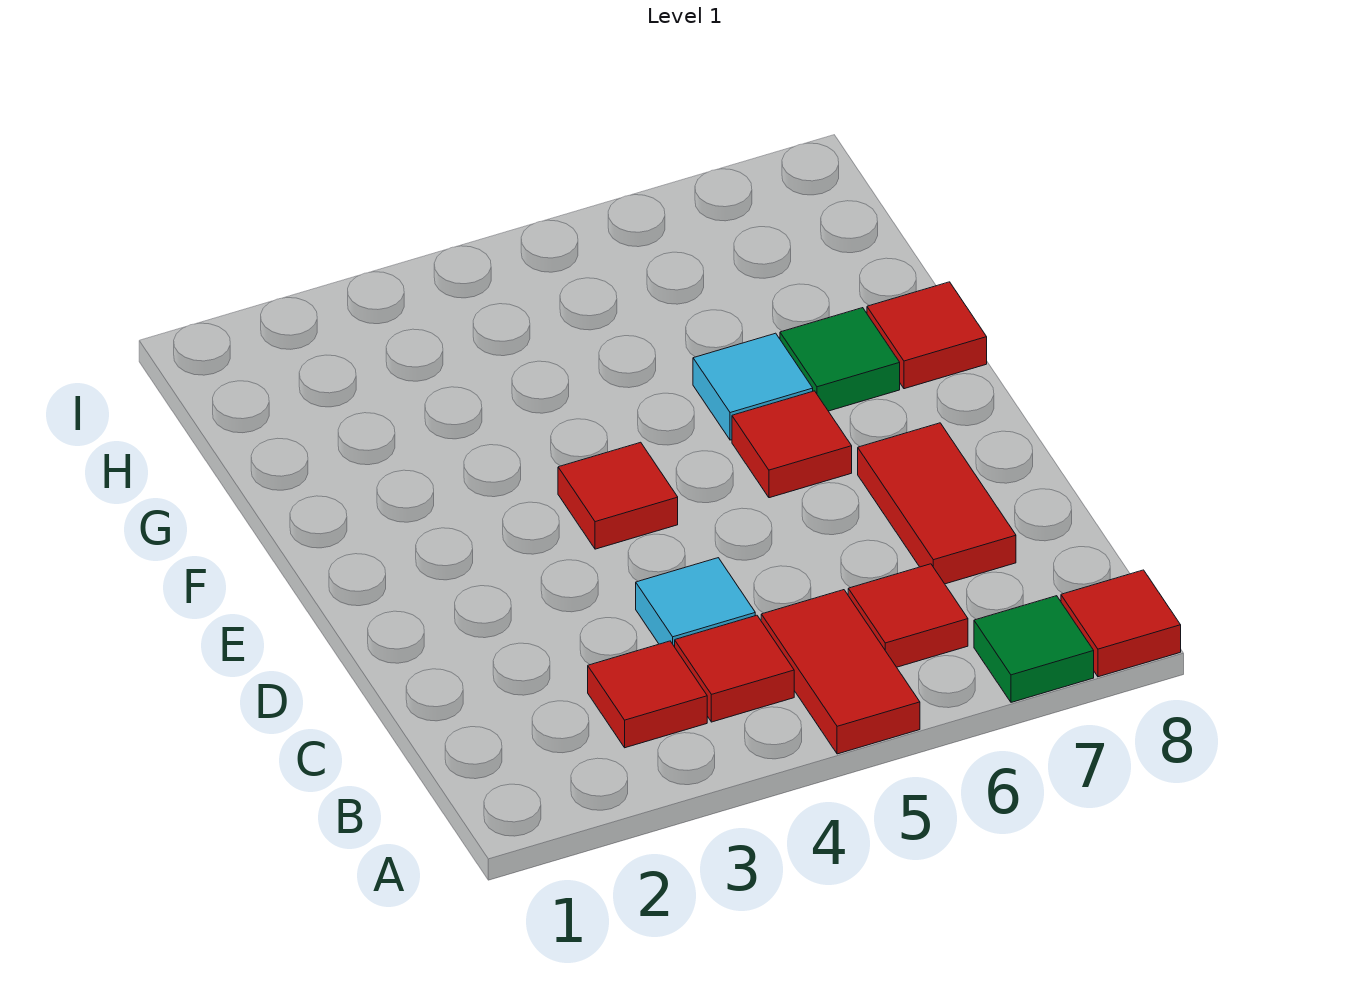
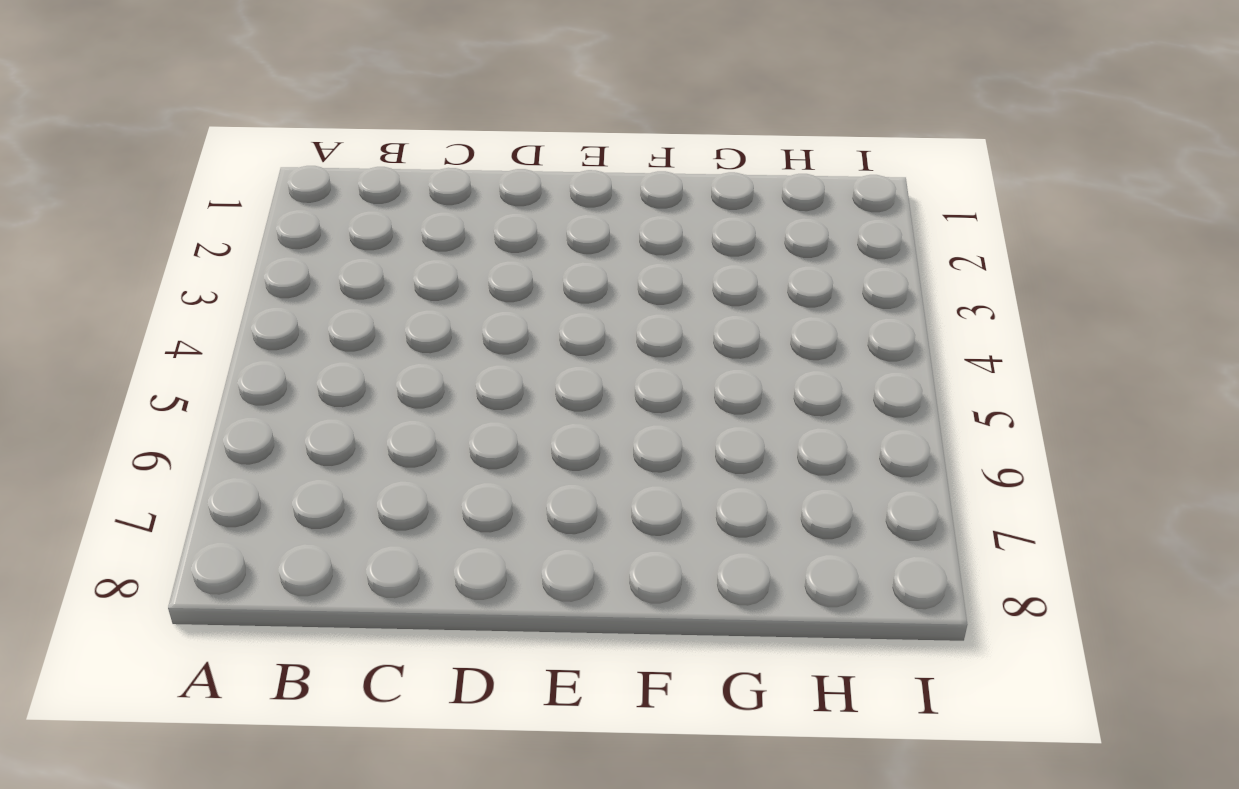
none -> red tile A5:B5 level 1
none -> green tile A7 level 1
none -> red tile A8 level 1

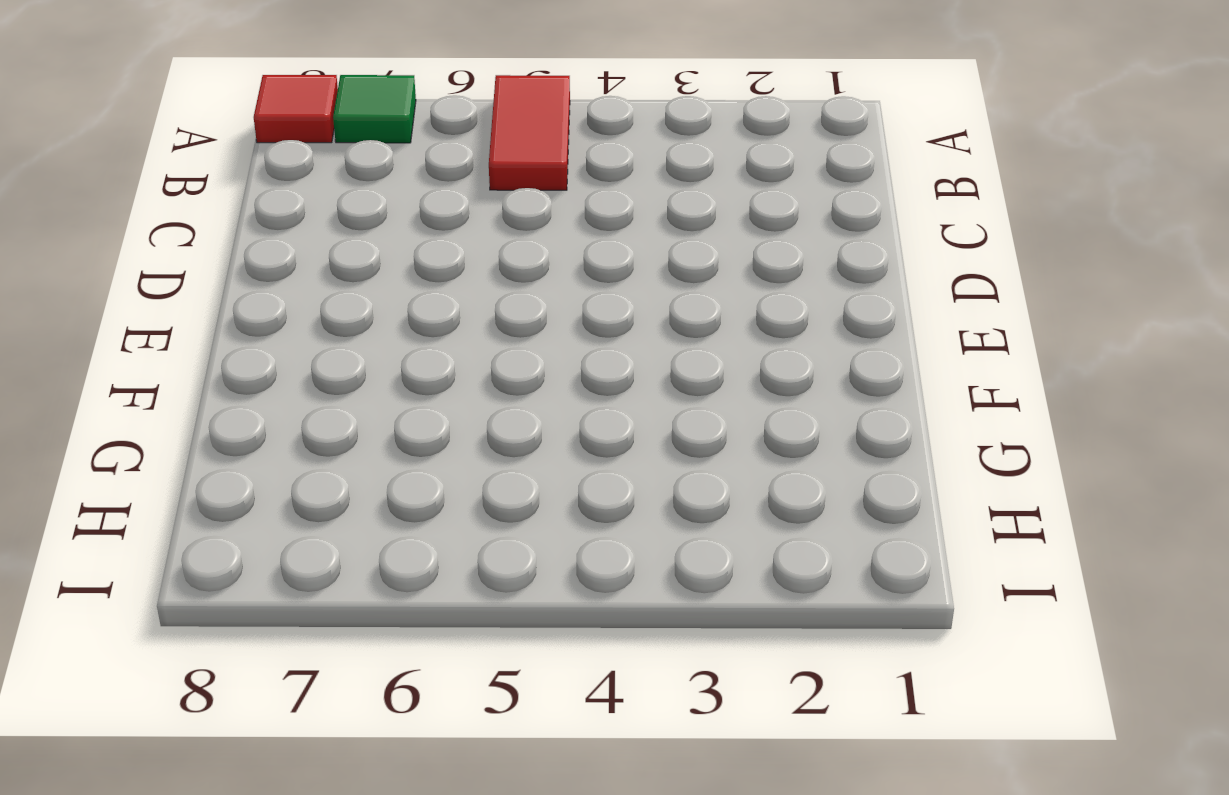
none -> red tile B3 level 1
none -> red tile B4 level 1
none -> red tile B6 level 1

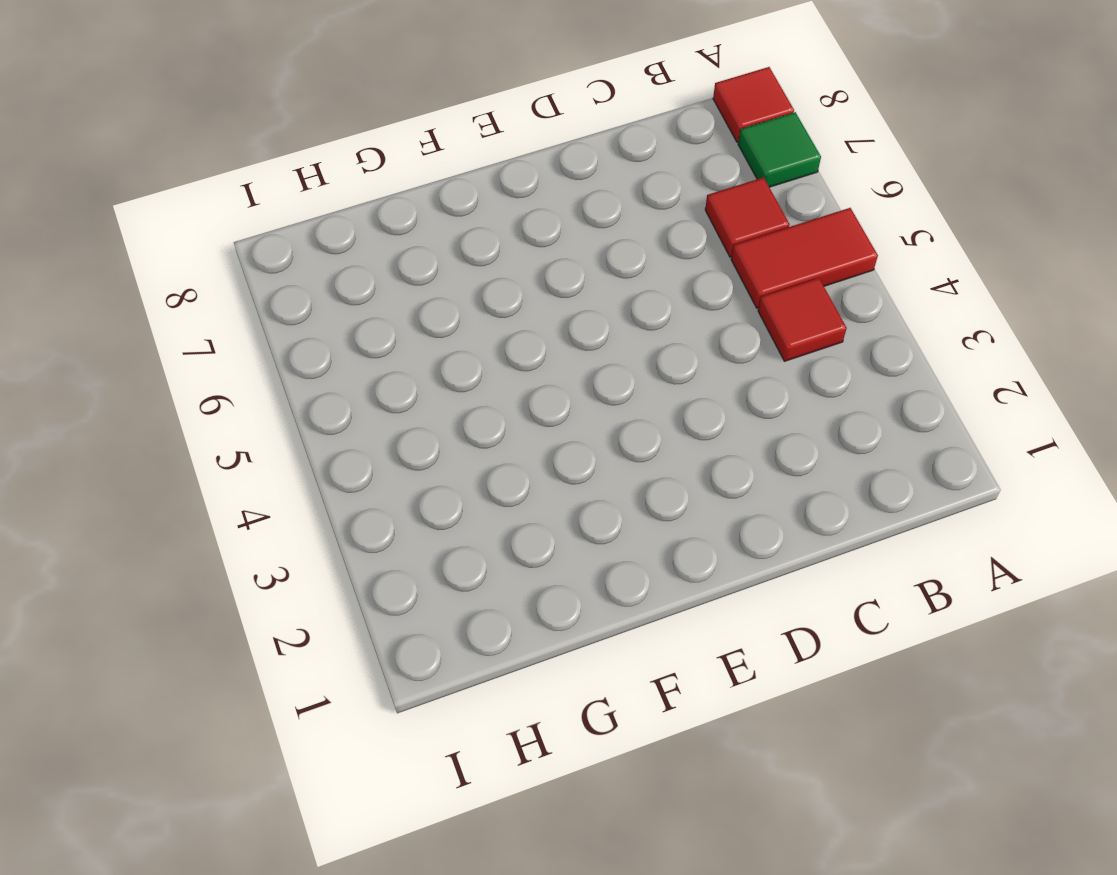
none -> red tile B3 level 1
none -> cyan tile C4 level 1
none -> red tile C7:D7 level 1

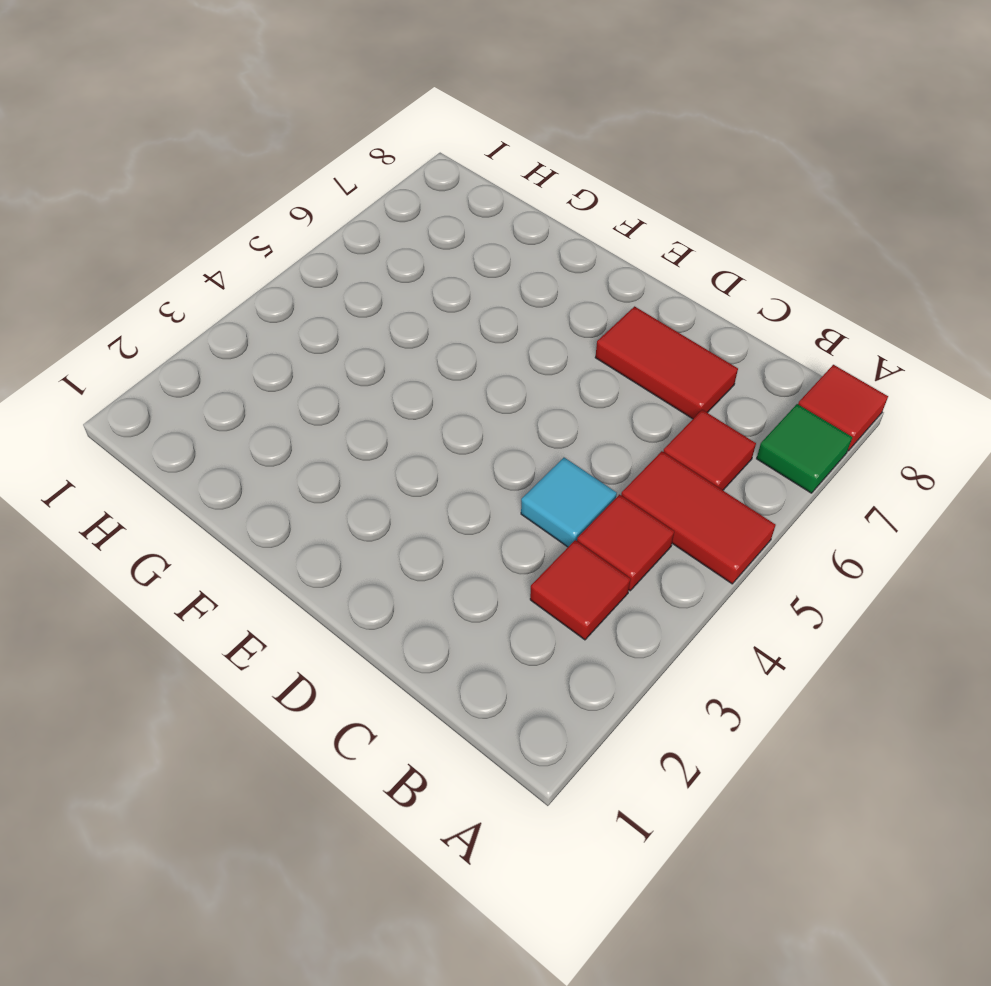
none -> red tile E4 level 1
none -> red tile E6 level 1
none -> cyan tile F6 level 1

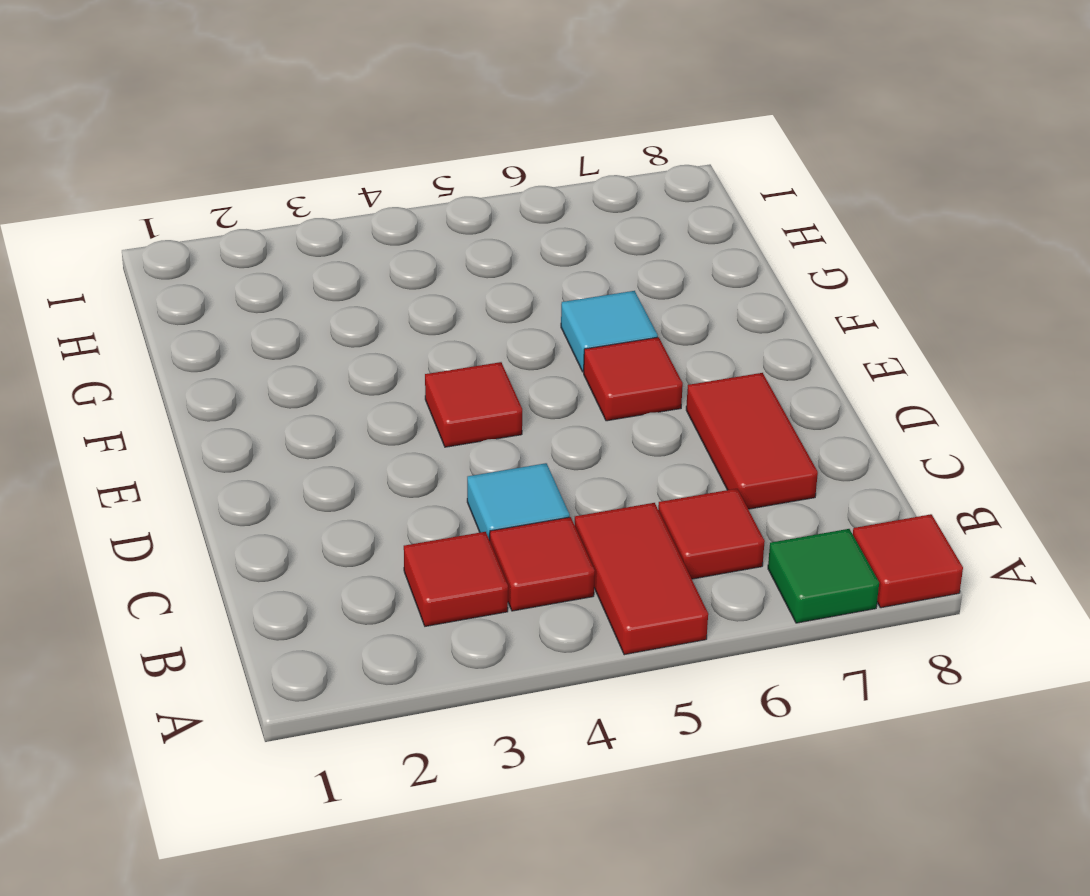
none -> green tile F7 level 1
none -> red tile F8 level 1

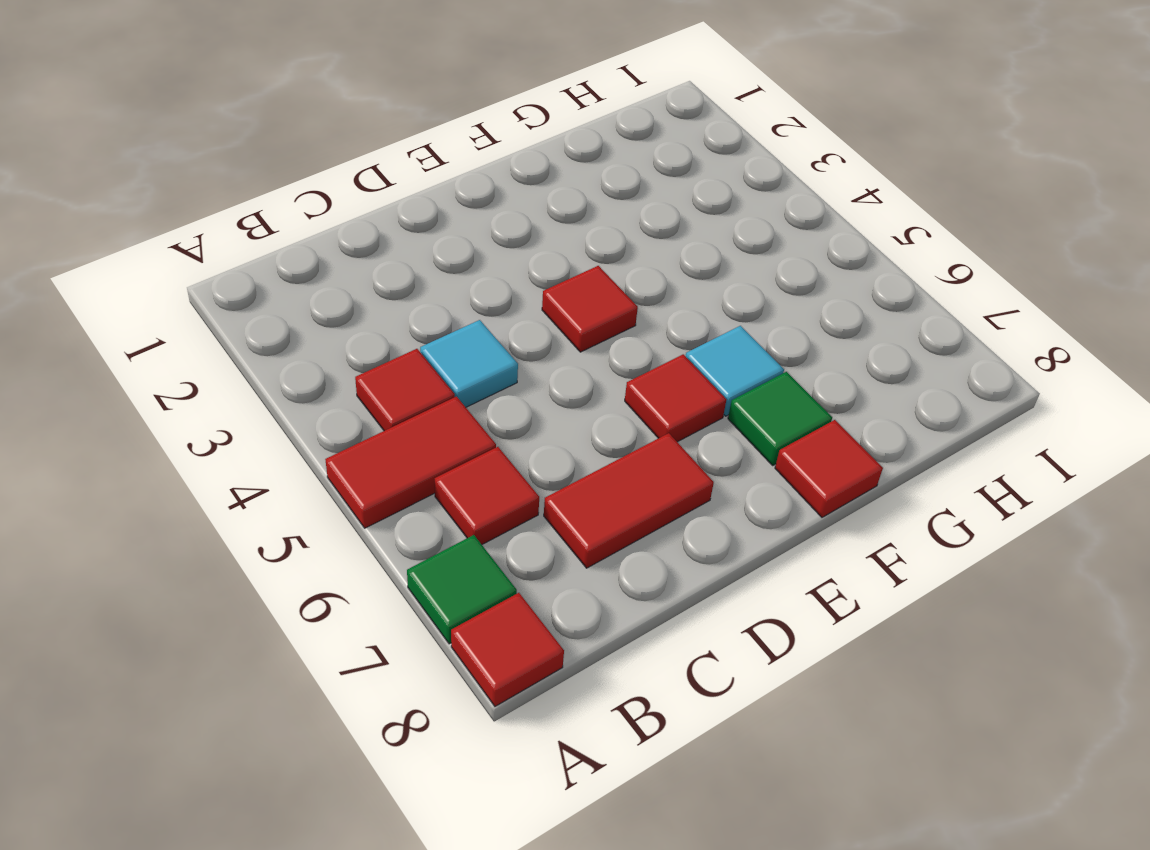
none -> red tile B3 level 1

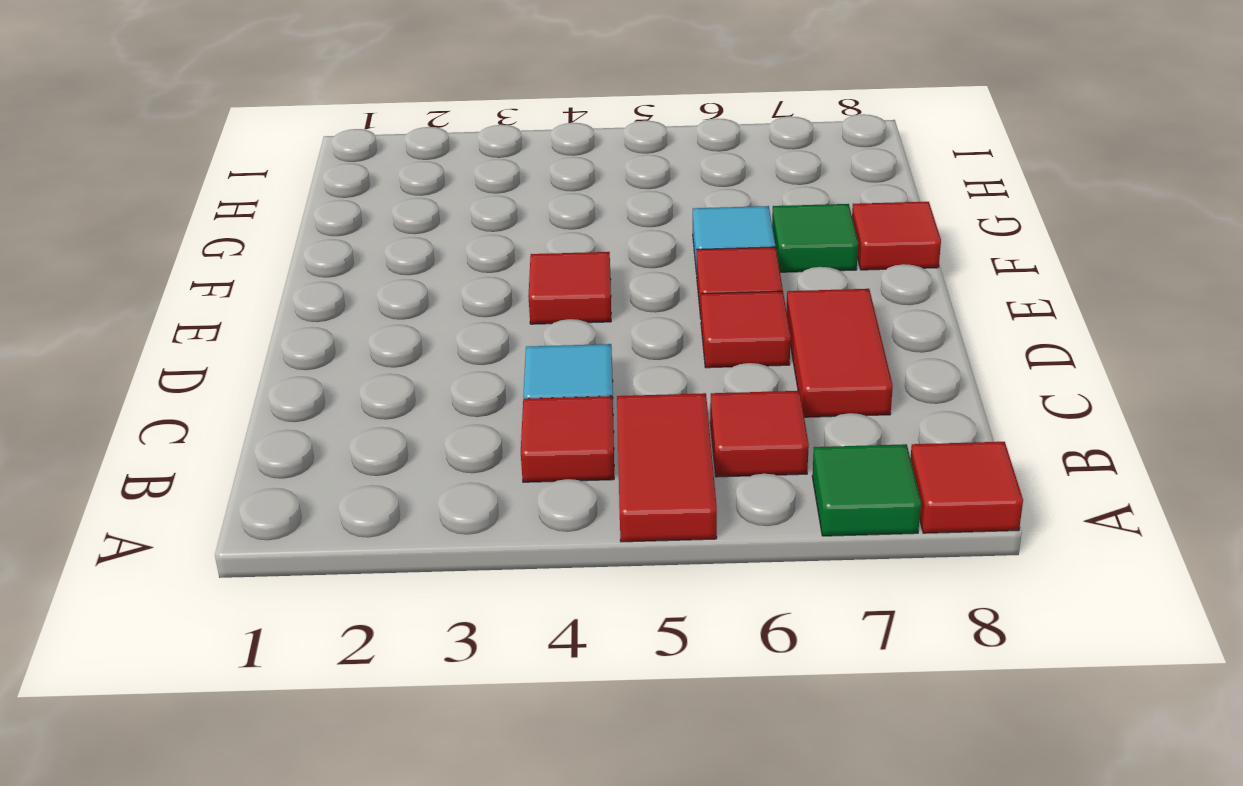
red tile D6 level 1 -> red tile B3 level 1

